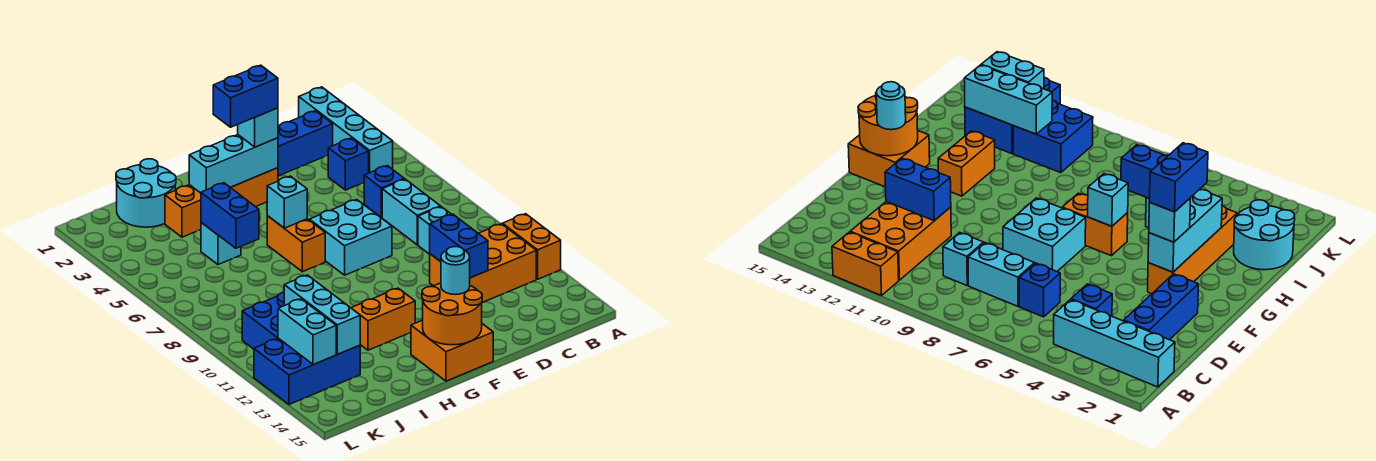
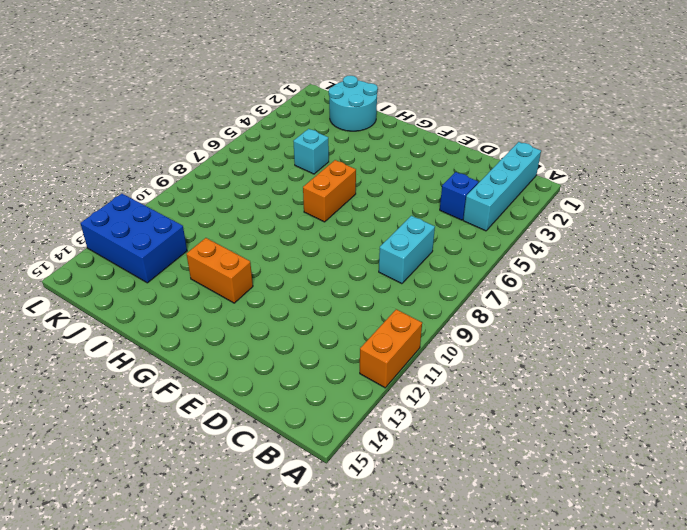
none -> orange brick B11:D12 level 1
none -> blue brick C2:E2 level 1
none -> blue brick C6 level 1

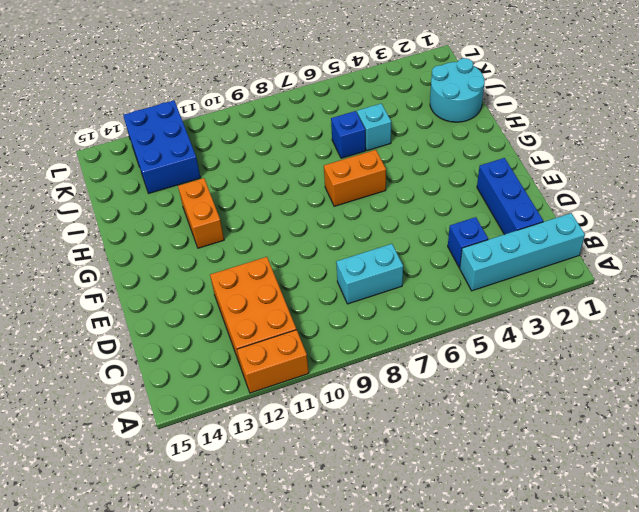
blue brick I6 level 1 -> blue brick C6 level 1
none -> cyan brick C9 level 1
none -> cyan brick E7:F8 level 1
none -> orange brick F3:I3 level 1

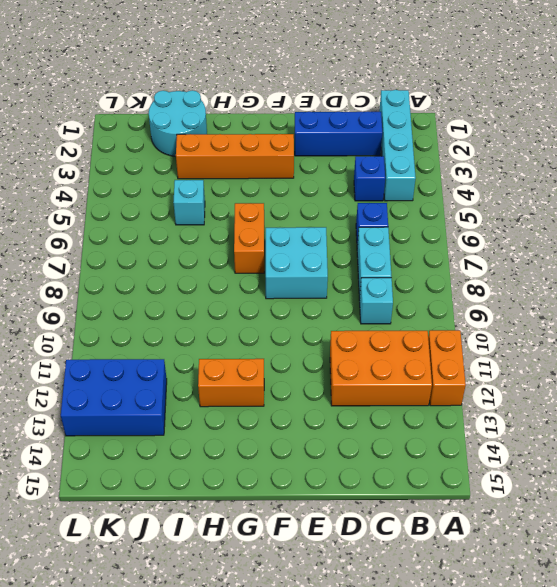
none -> orange brick F14:G15 level 1
none -> blue brick J10:K11 level 1
none -> blue brick D11:D12 level 2

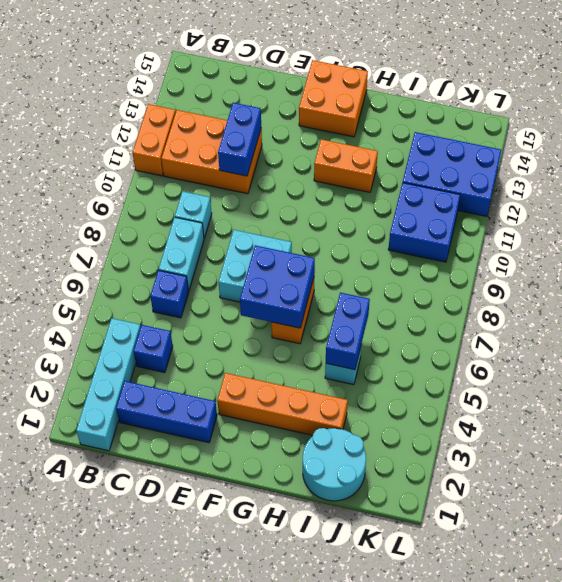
blue brick F6:G7 level 2 -> cyan brick G6 level 2
none -> cyan brick F3:H3 level 2
none -> orange round brick F14:G15 level 2
none -> cyan brick J11:J13 level 2

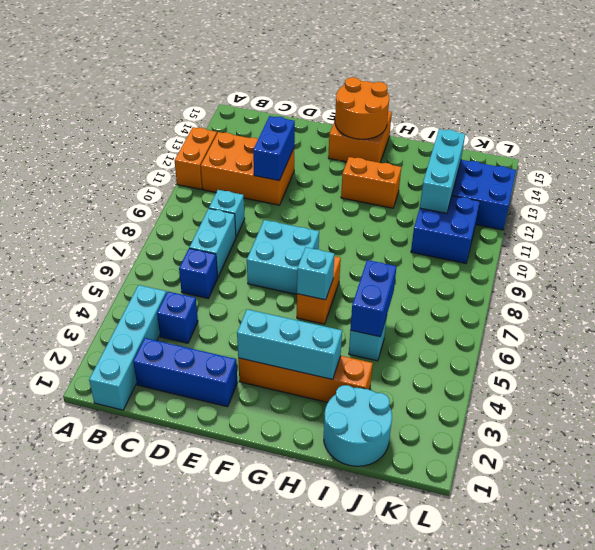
none -> cyan brick K12:K13 level 2
none -> cyan brick F3 level 3
none -> cyan round brick F14 level 3

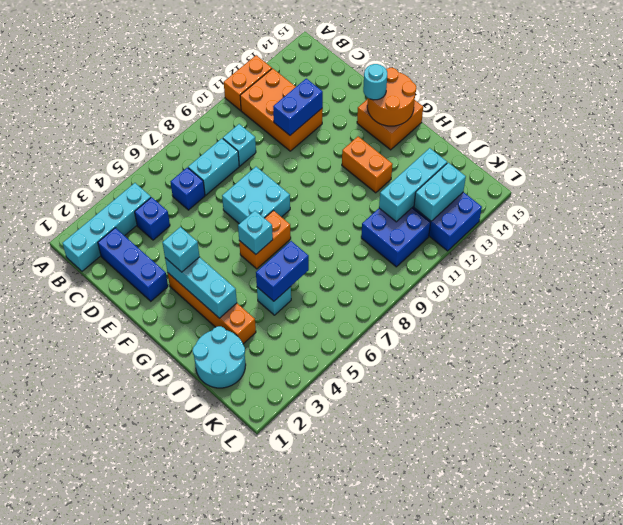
none -> blue brick F3:G3 level 4

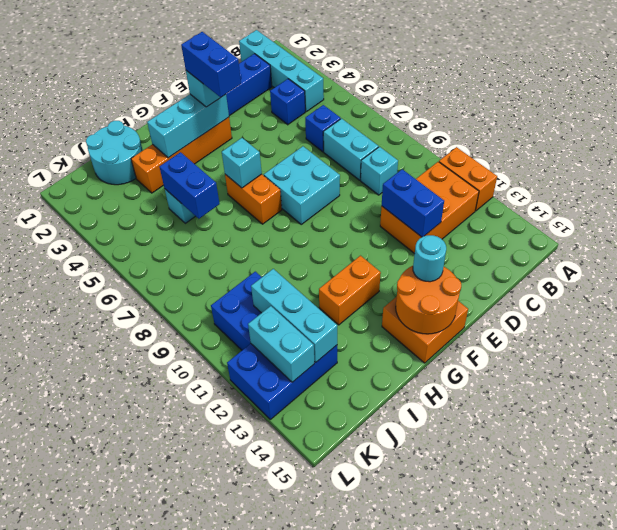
blue brick F3:F4 level 4 -> blue brick F3:G3 level 4

